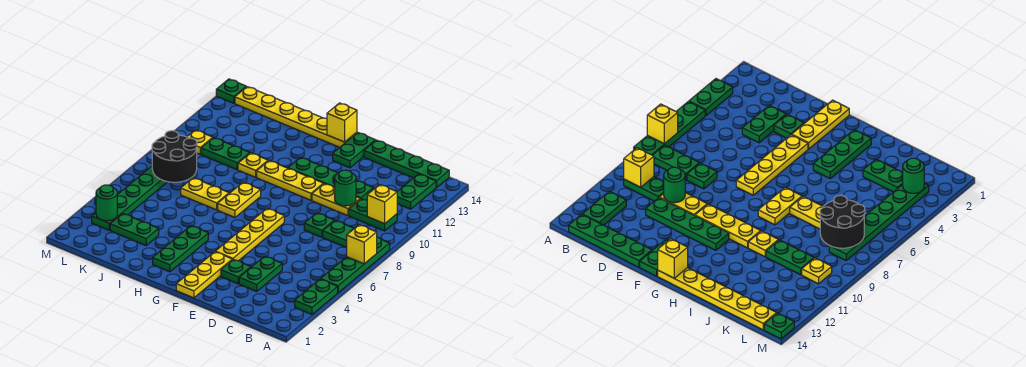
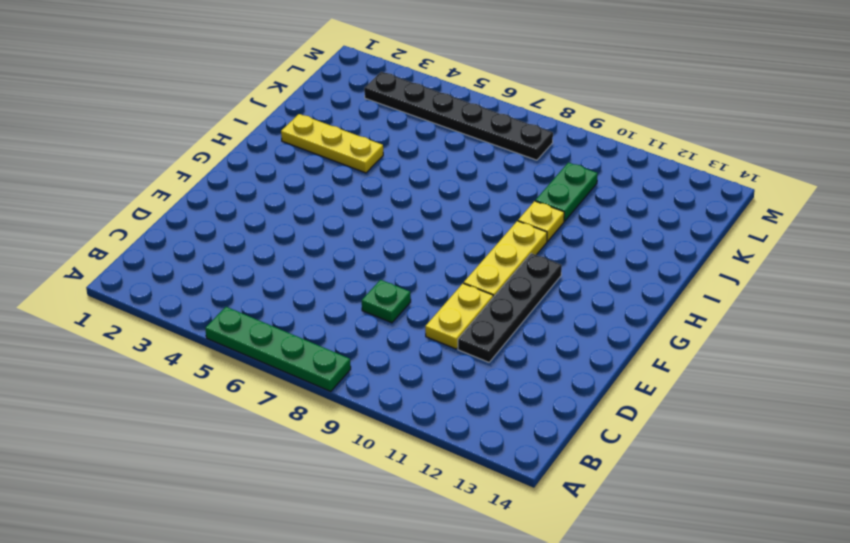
black plate D11:G11 level 1 -> green plate D11:G11 level 1
yellow plate I2:I4 level 1 -> yellow plate F1:F3 level 1
black plate L3:L8 level 1 -> green plate L3:L8 level 1
none -> green plate A3:A4 level 1
none -> green plate B8:C8 level 1
none -> green plate B10:C10 level 1
none -> green plate B12:B13 level 1

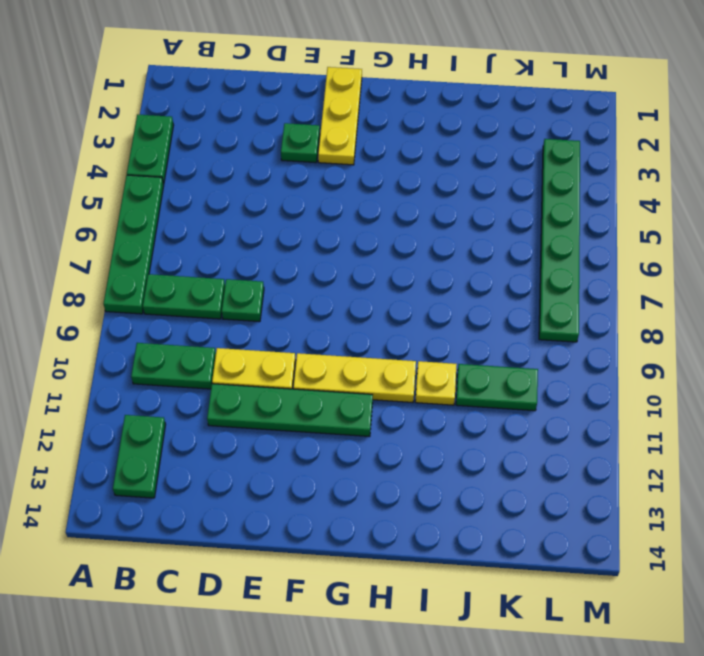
none -> green plate B14:E14 level 1
none -> green plate D3:D4 level 1
none -> yellow plate F4:F7 level 1
none -> green plate F13:F14 level 1

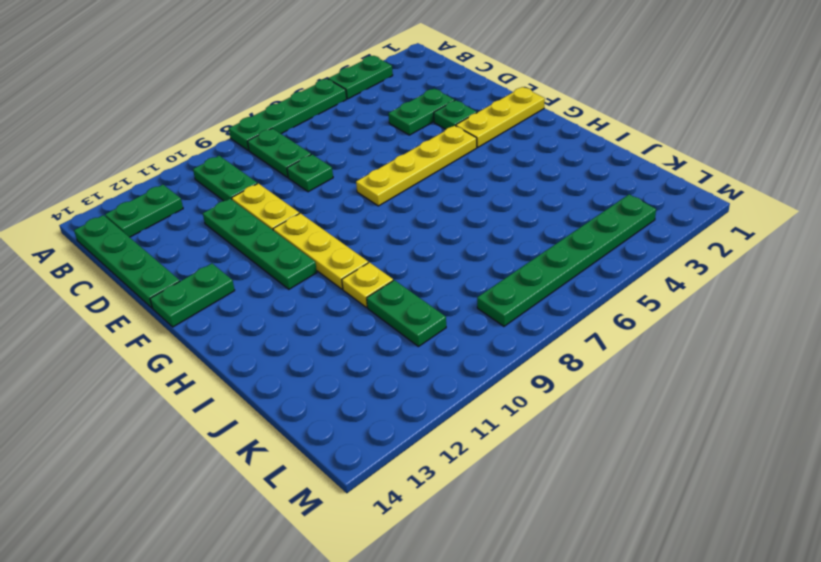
none -> yellow plate G14:L14 level 1
none -> green plate H2:H4 level 1
none -> yellow plate H7:H8 level 1
none -> yellow plate I7:J7 level 1

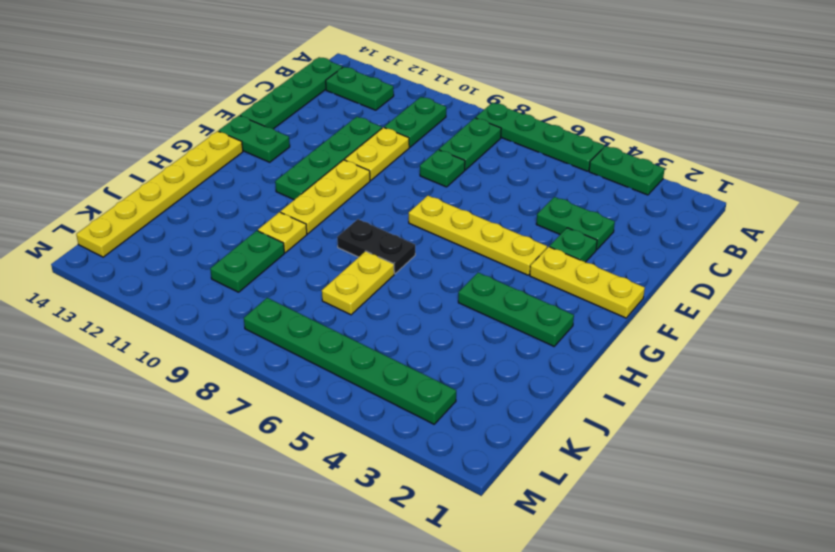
black plate H7:H8 level 1 -> yellow plate H7:H8 level 1
none -> green plate J3:K3 level 1
none -> yellow plate L10 level 1
none -> green plate M14 level 1
none -> yellow brick A7 level 2

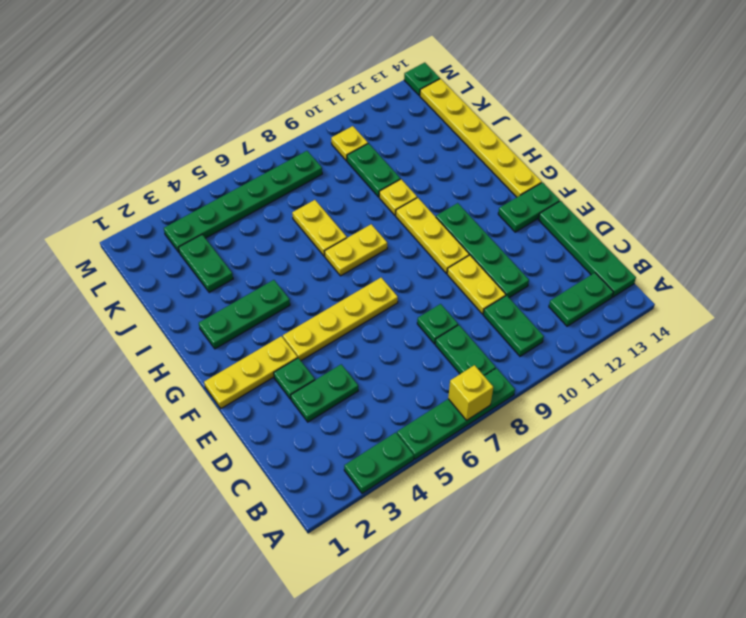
none -> yellow brick B10 level 2
none -> green round brick D10 level 2
none -> yellow brick G14 level 2
none -> black round brick K7:L8 level 2

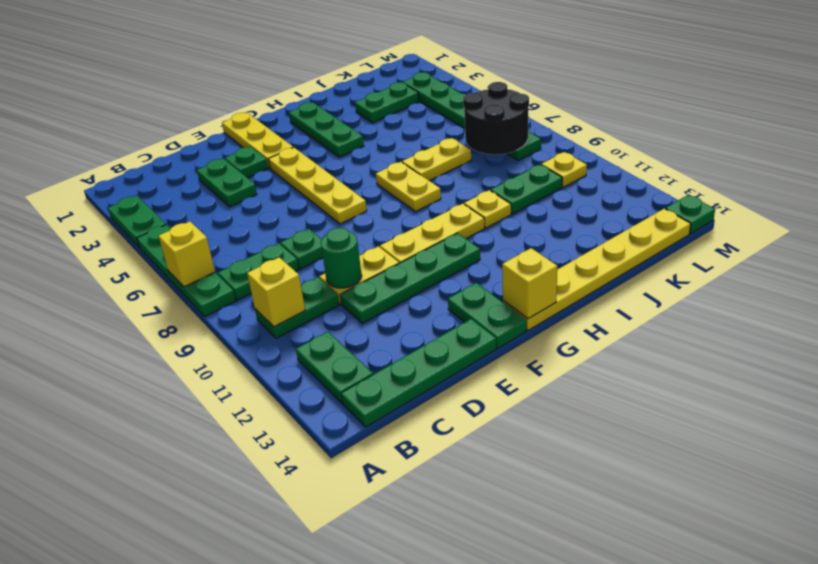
none -> green round brick L3 level 2

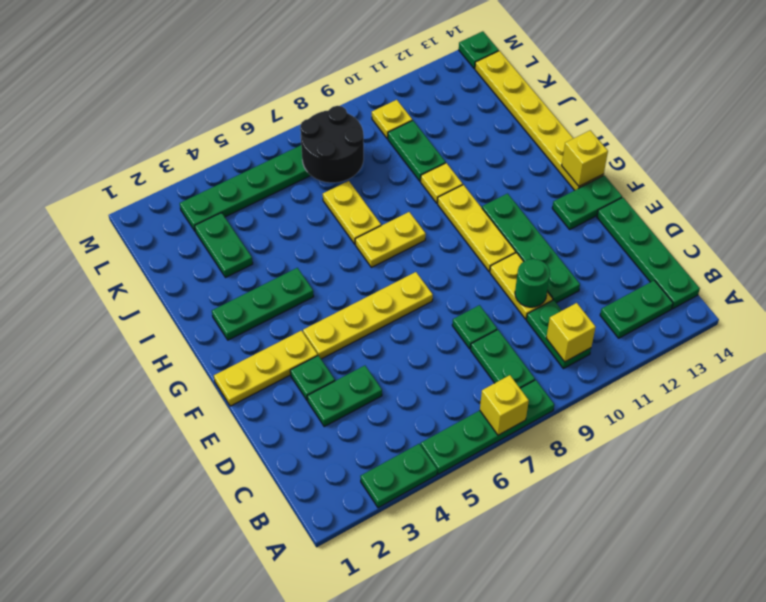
none -> green round brick L3 level 2

